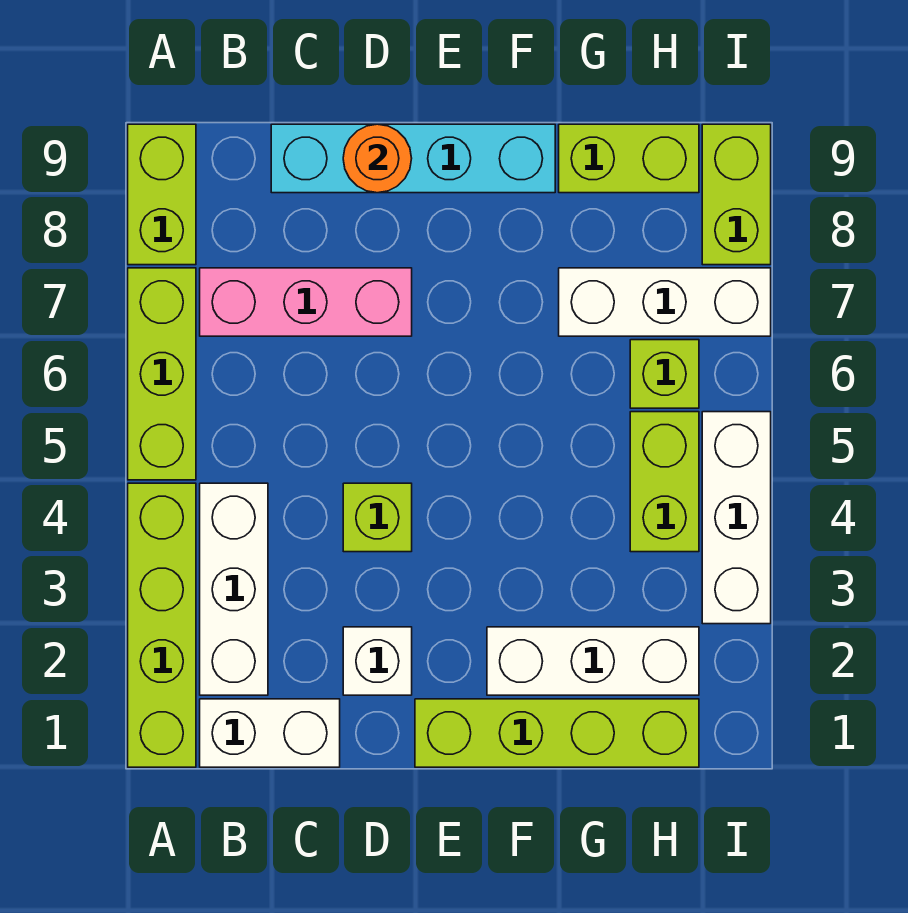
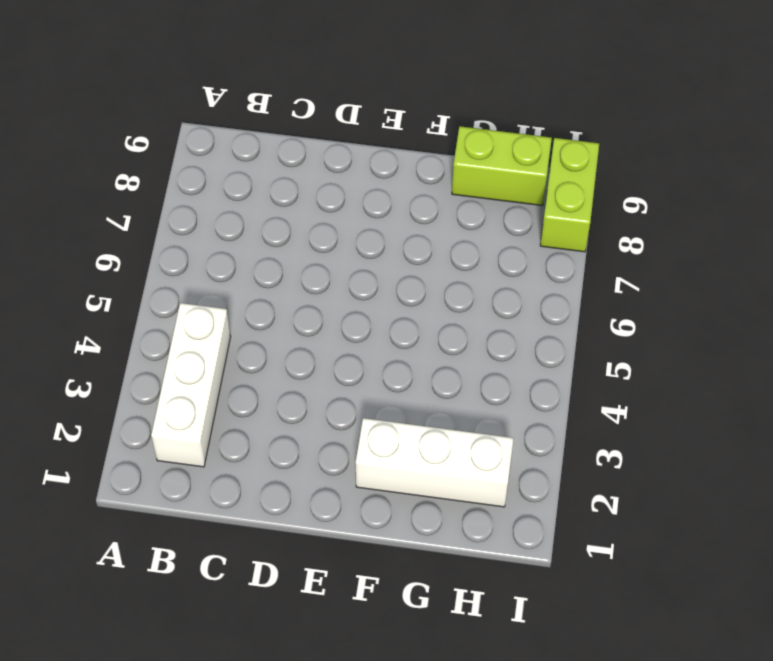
none -> lime brick A1:A4 level 1
none -> lime brick A5:A7 level 1
none -> lime brick A8:A9 level 1

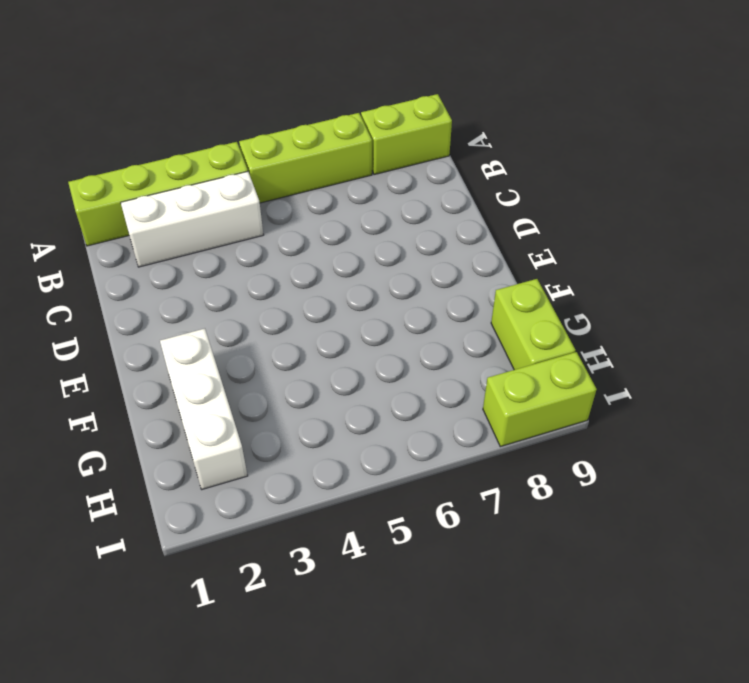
none -> white brick B1:C1 level 1
none -> pink brick B7:D7 level 1
none -> cyan brick C9:F9 level 1

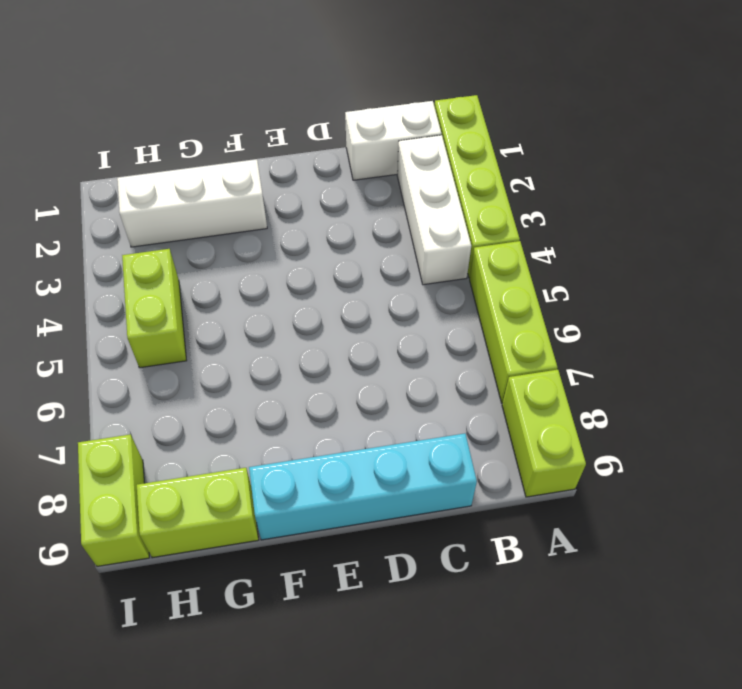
none -> pink brick B7:D7 level 1
none -> white brick D2 level 1
none -> lime brick D4 level 1

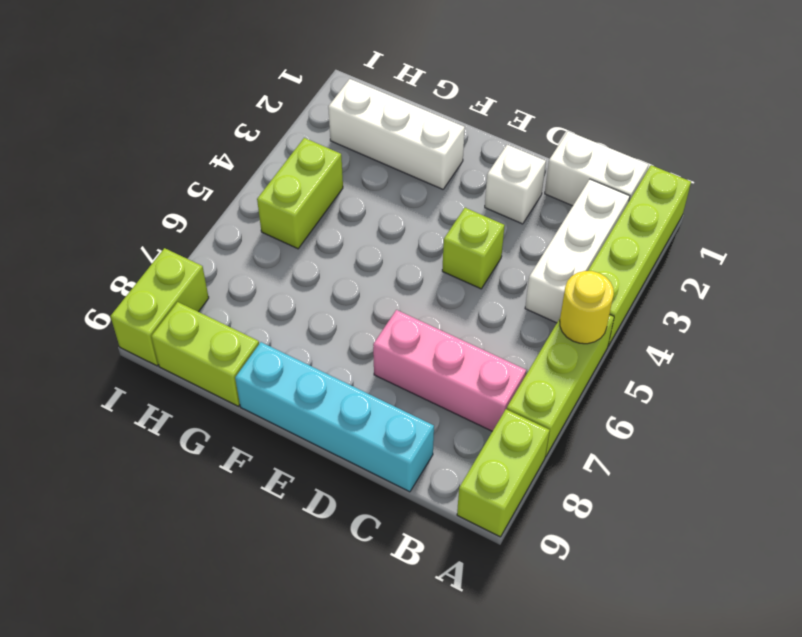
yellow round brick A5 level 2 -> none
none -> lime brick E1:H1 level 1
none -> white brick G7:I7 level 1
none -> lime brick H6 level 1

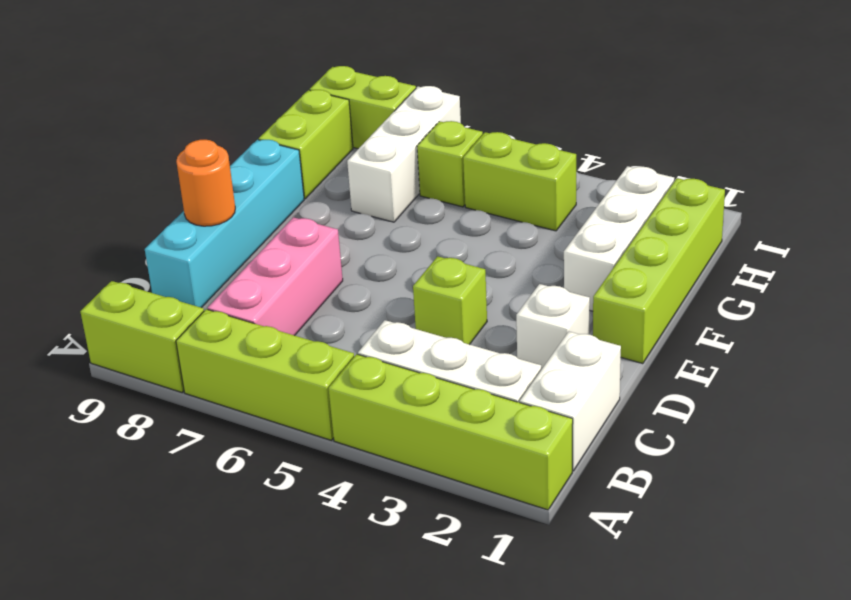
none -> white brick I3:I5 level 1

